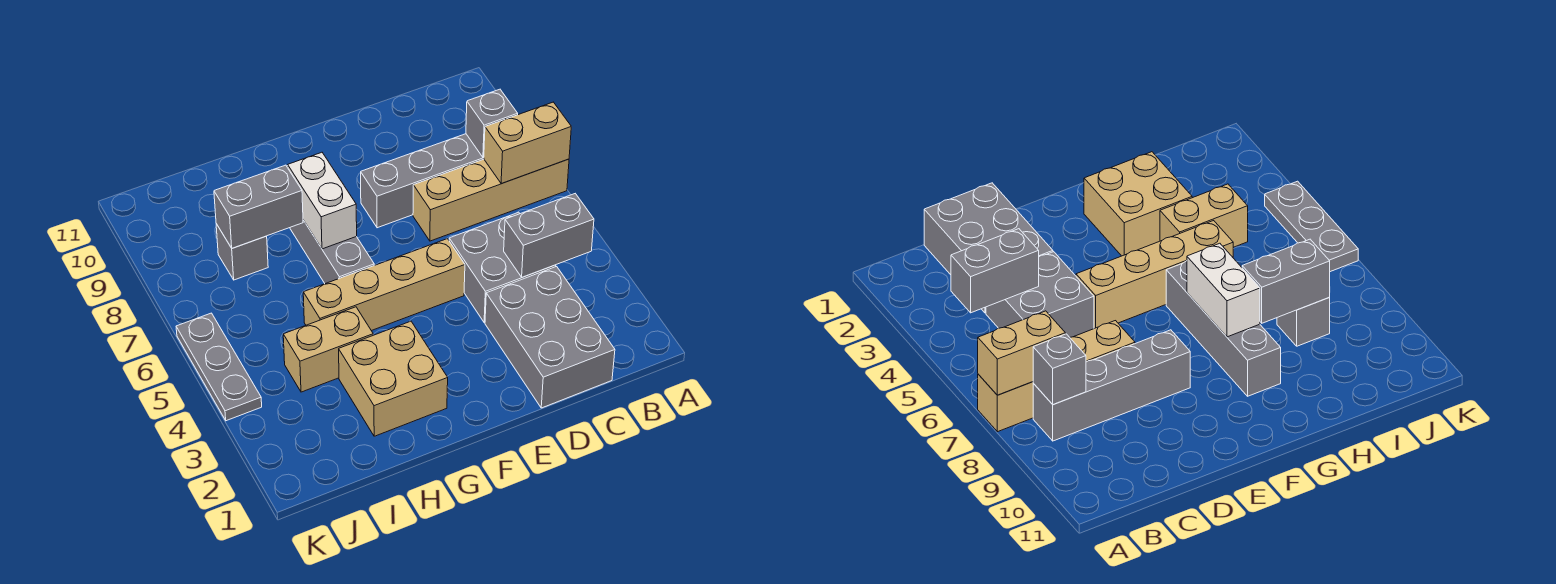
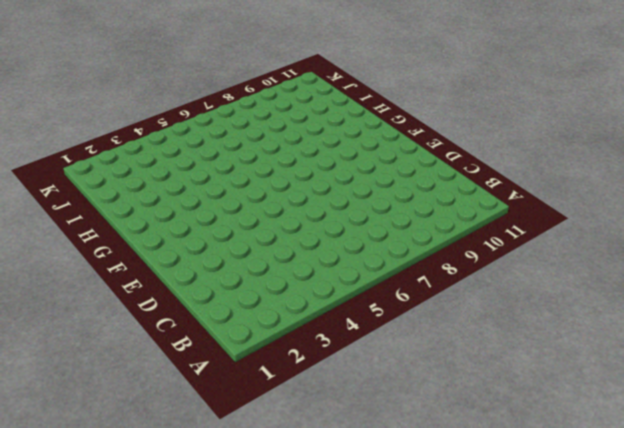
none -> tan brick A7:D7 level 1
none -> grey brick B8:E8 level 1
none -> grey brick C1:D3 level 1

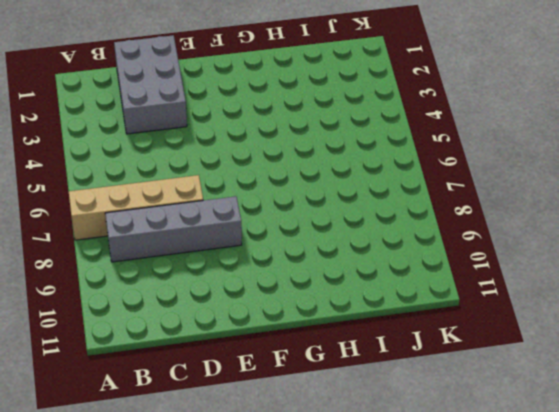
none -> grey brick C4:D5 level 1
none -> tan brick E5:H5 level 1
none -> tan brick G2:H3 level 1

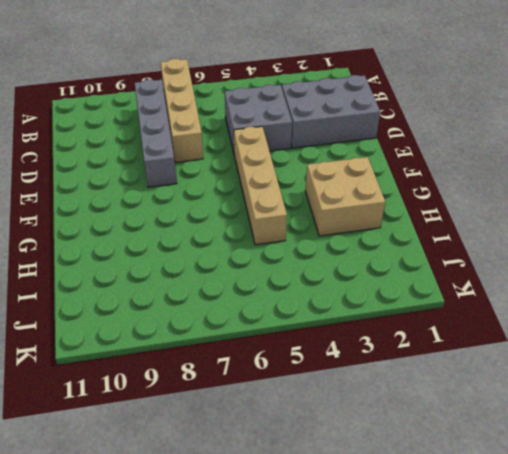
none -> grey brick G6:G9 level 1
none -> tan brick H4:I4 level 1
none -> grey brick I8 level 1

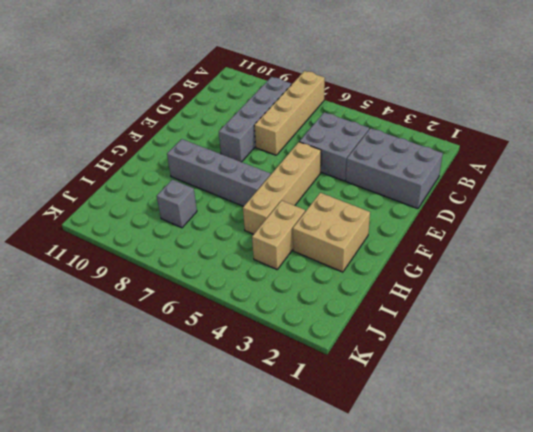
none -> grey plate K4:K6 level 1
none -> tan brick A7:B7 level 2
none -> grey brick B4:C4 level 2

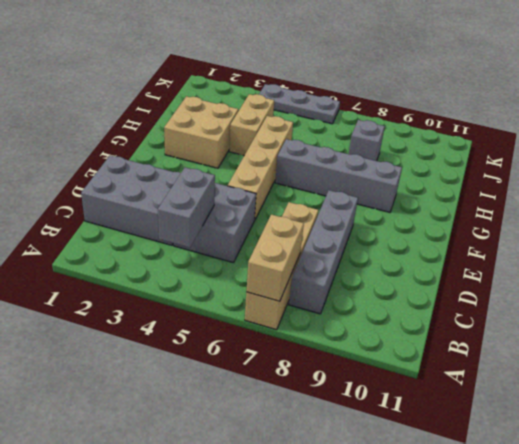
none -> grey brick B8 level 2
none -> white brick G7:G8 level 2
none -> grey brick H8:I8 level 2

